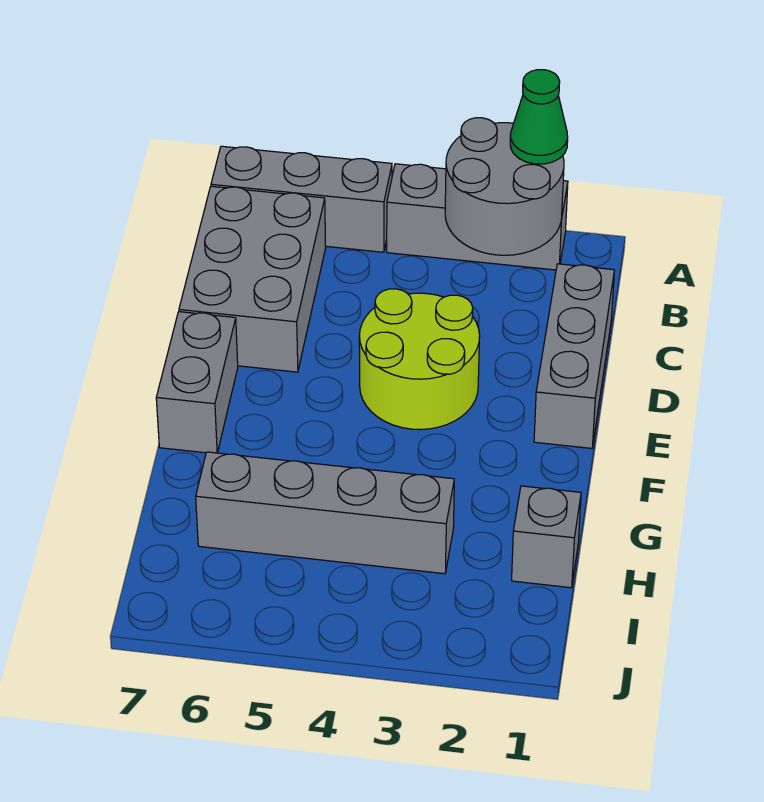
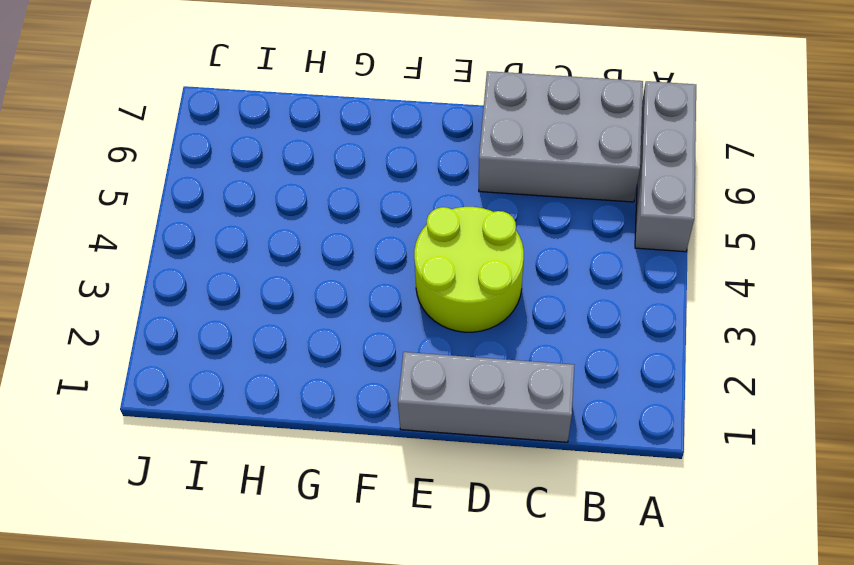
none -> grey brick A2:A4 level 1
none -> grey brick E7:F7 level 1

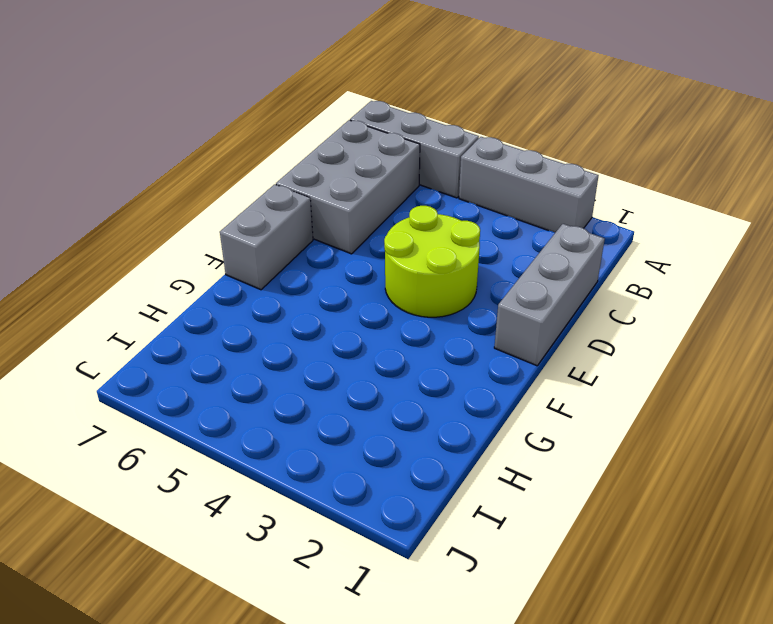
none -> grey brick H1 level 1
none -> grey brick H3:H6 level 1

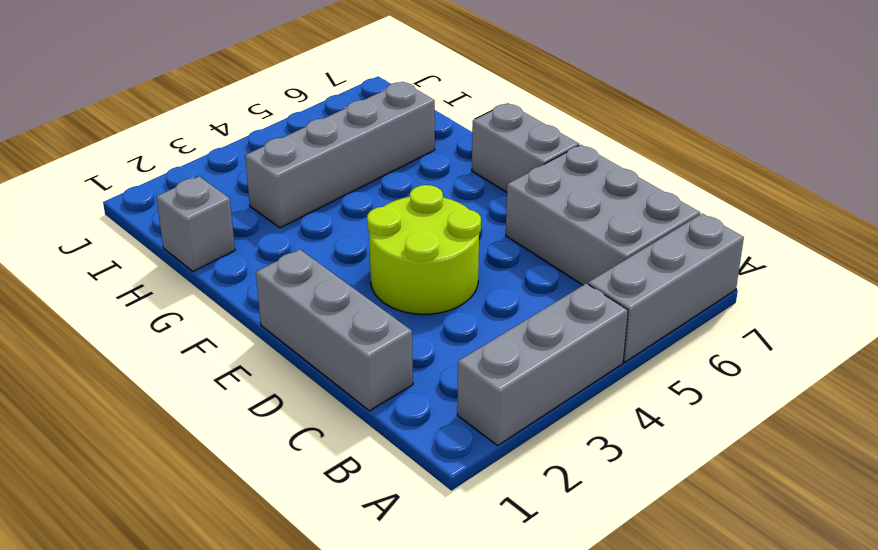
none -> grey round brick A2:B3 level 2
none -> green cone A2 level 3

